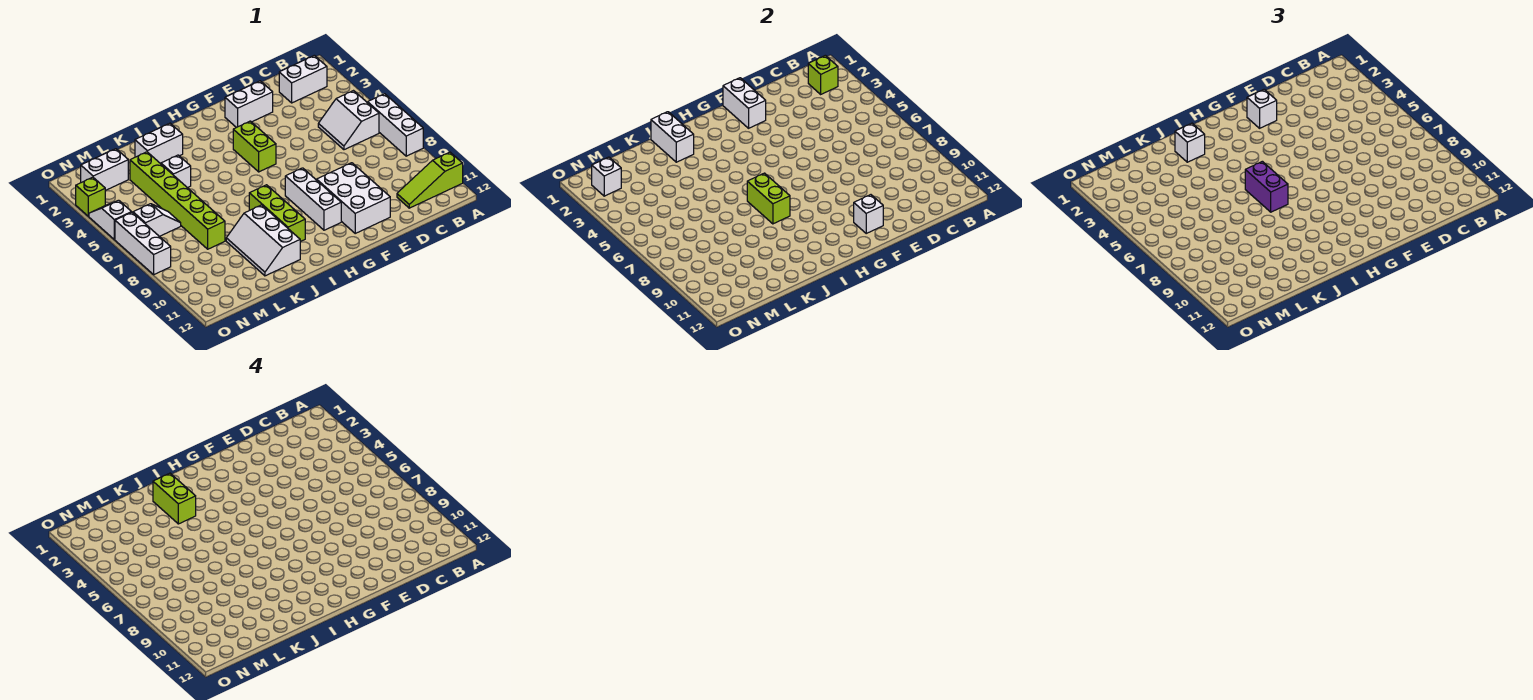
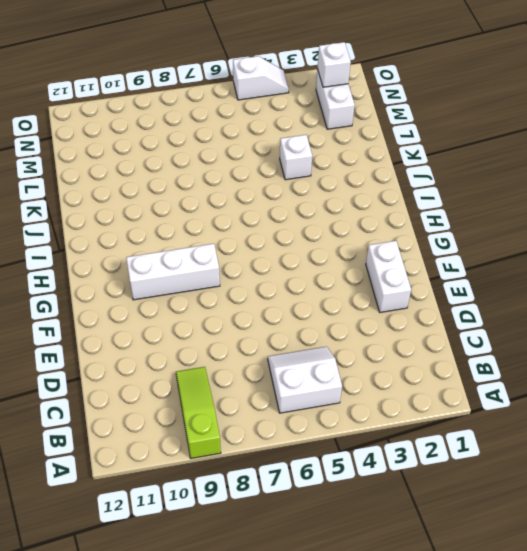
lime slope A9:C9 level 1 top A -> lime slope A11:C11 level 1 top A
none -> white brick A6:A8 level 1
none -> white brick B2:C2 level 1
none -> white brick E9:F11 level 1

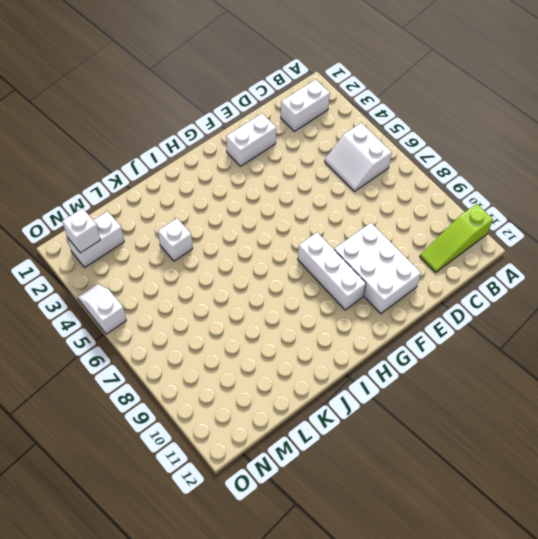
none -> white brick A6:A8 level 1
none -> lime brick G4:G5 level 1
none -> lime brick I8:I10 level 1

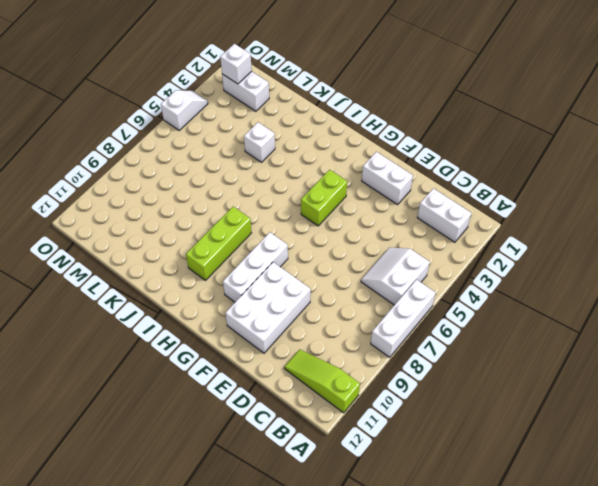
none -> white brick J2:K2 level 1
none -> white slope J9:K11 level 1 top J
none -> lime brick L3:L8 level 1

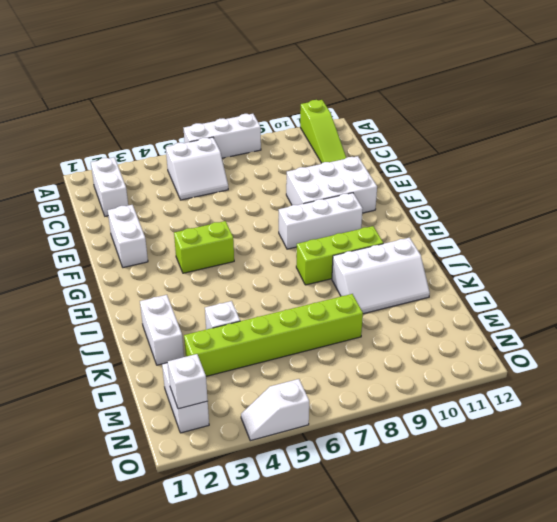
none -> white slope M6:N6 level 1 top N
none -> lime brick O3 level 1
none -> white brick O6:O8 level 1

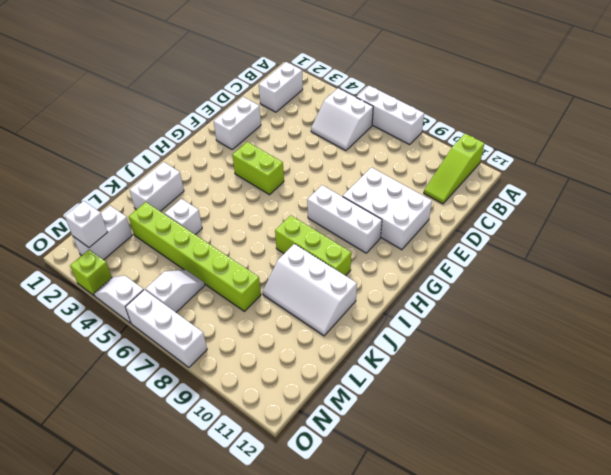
none -> lime brick B2 level 2
none -> white brick F1:F2 level 2
none -> white brick F11 level 2

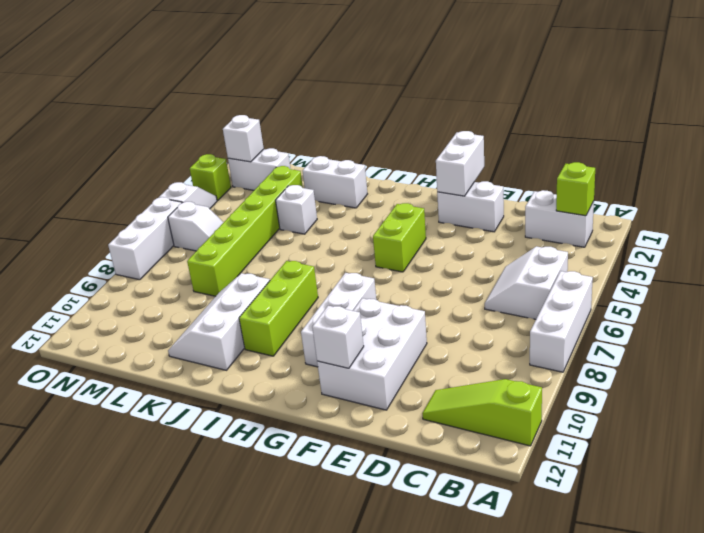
none -> lime brick I7:I8 level 2
none -> white brick J1:J2 level 2
none -> white brick F2 level 3

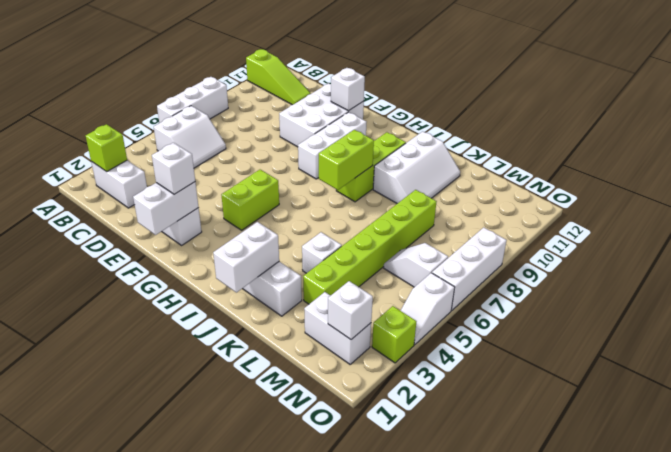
none -> purple brick I6:I7 level 3
none -> white brick J2 level 3
none -> lime brick J2:J3 level 4

